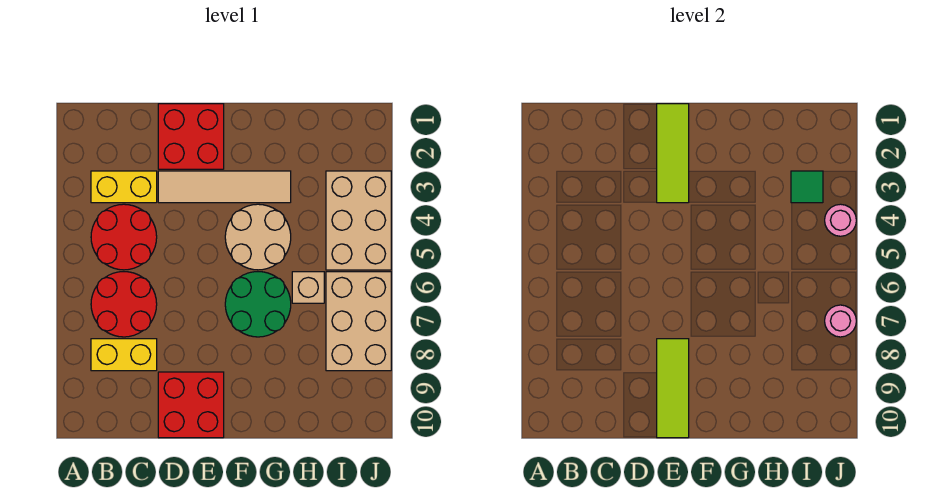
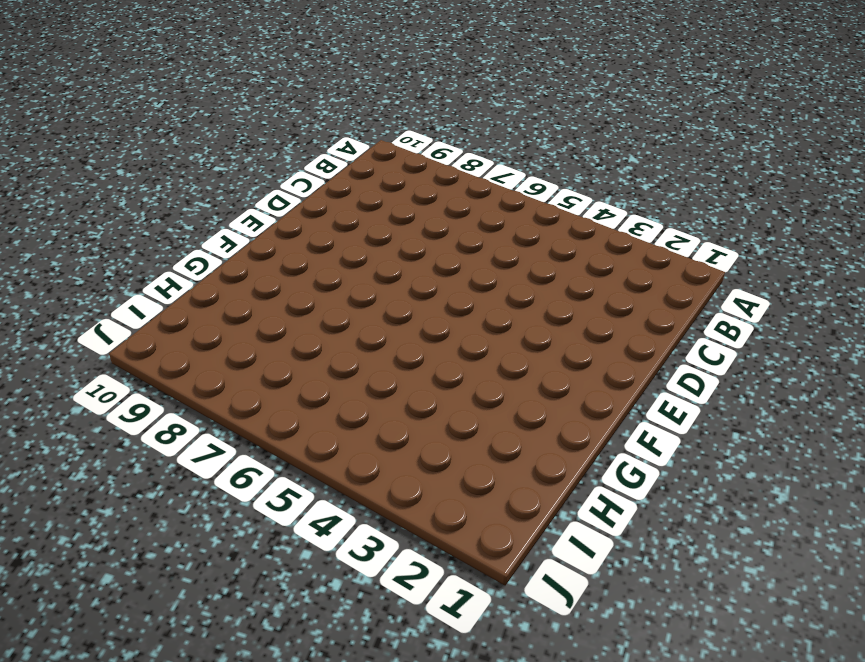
none -> yellow brick B3:C3 level 1
none -> red round brick B4:C5 level 1
none -> red round brick B6:C7 level 1

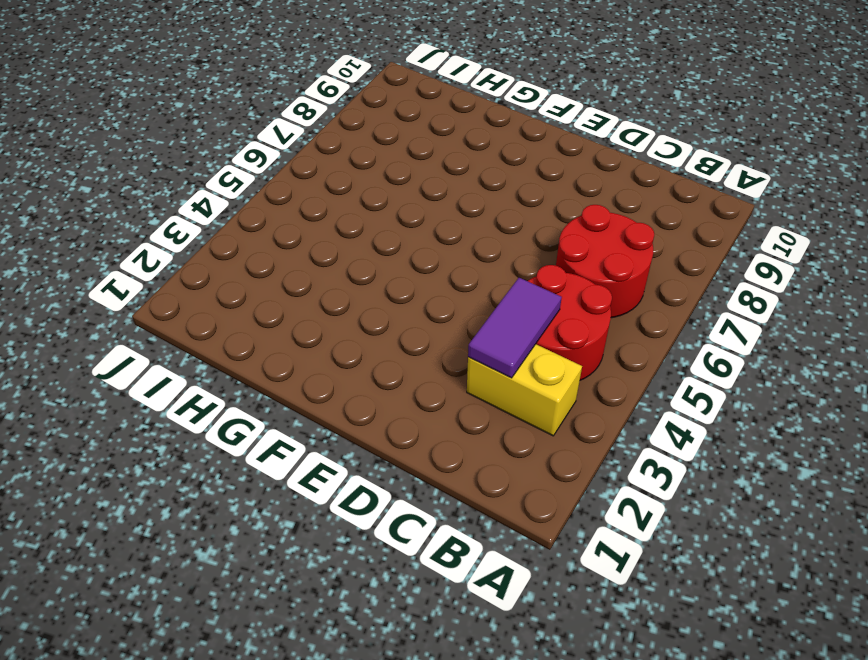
purple tile C3:C4 level 2 -> none
none -> yellow brick B8:C8 level 1
none -> red brick D1:E2 level 1
none -> tan tile D3:G3 level 1

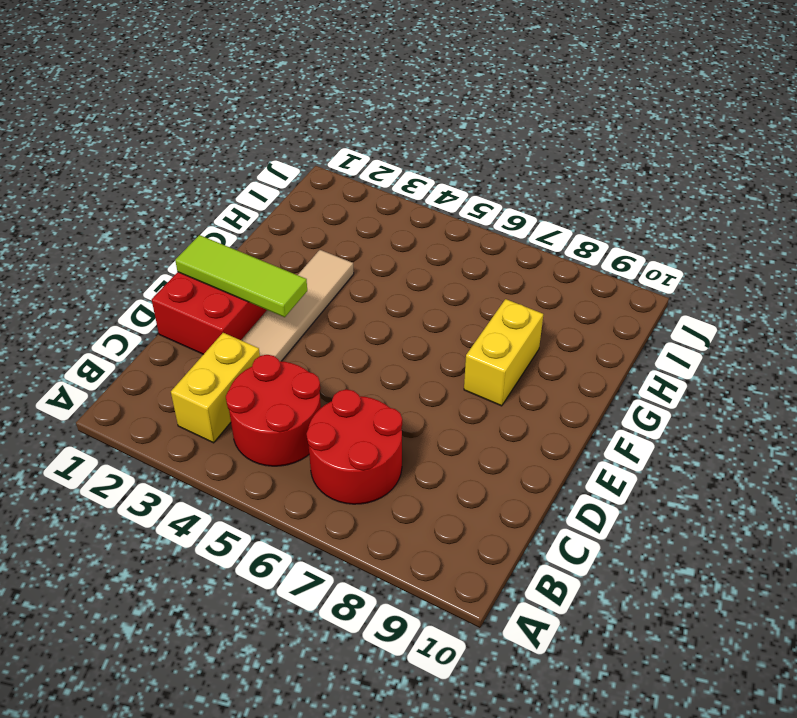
yellow brick F8:G8 level 1 -> yellow brick B8:C8 level 1
none -> red brick D9:E10 level 1
none -> tan round brick F4:G5 level 1
none -> green round brick F6:G7 level 1

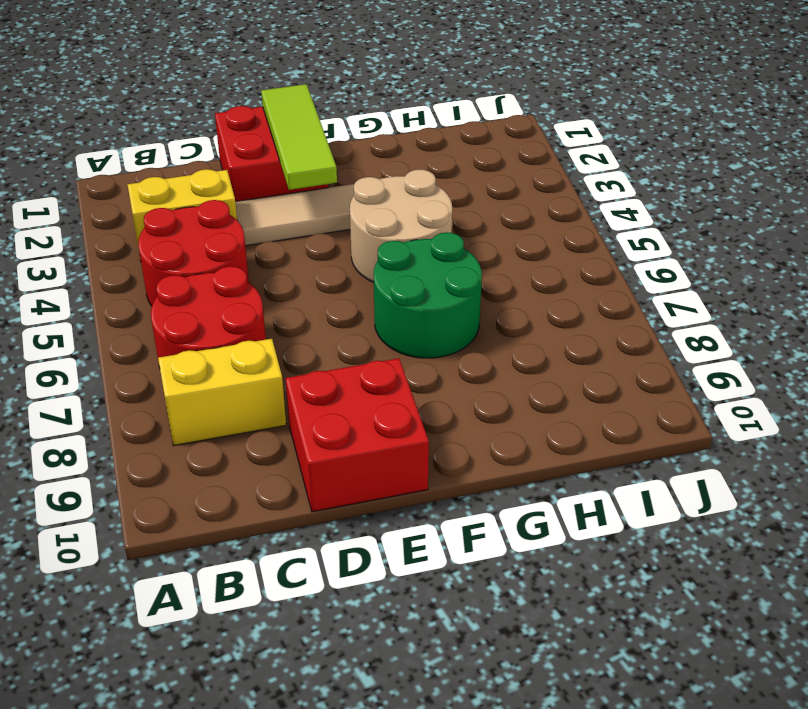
none -> tan brick H6 level 1
none -> tan brick I3:J5 level 1
none -> tan brick I6:J8 level 1

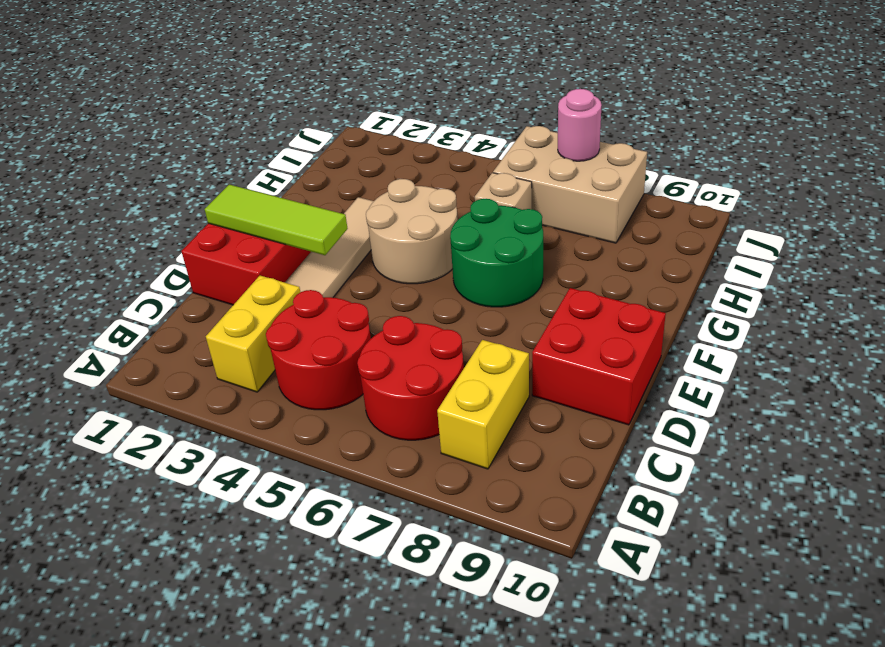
none -> tan brick I3:J5 level 1
none -> lime tile E8:E10 level 2
none -> green tile I3 level 2

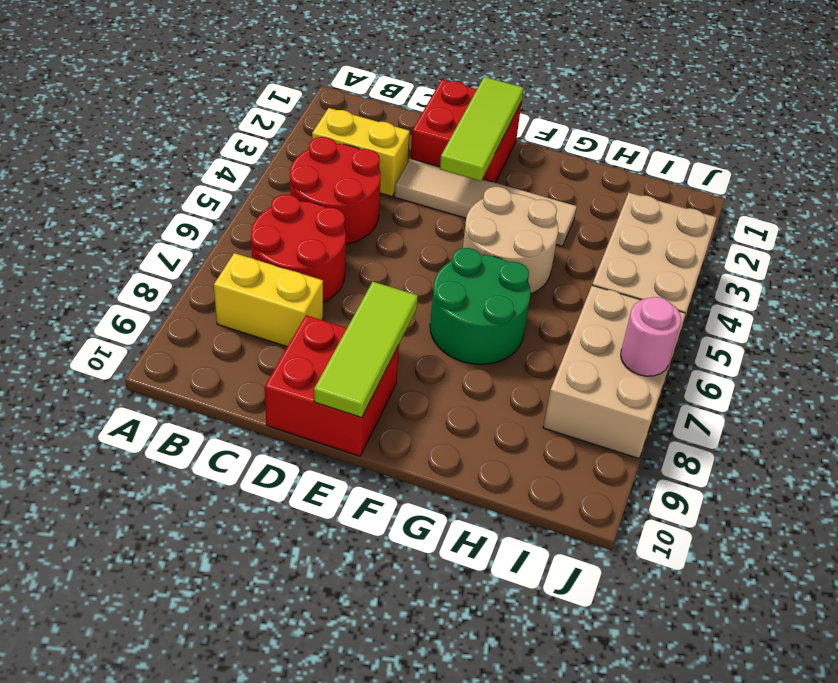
none -> tan brick H6 level 1
none -> green tile I3 level 2
none -> pink round brick J4 level 2

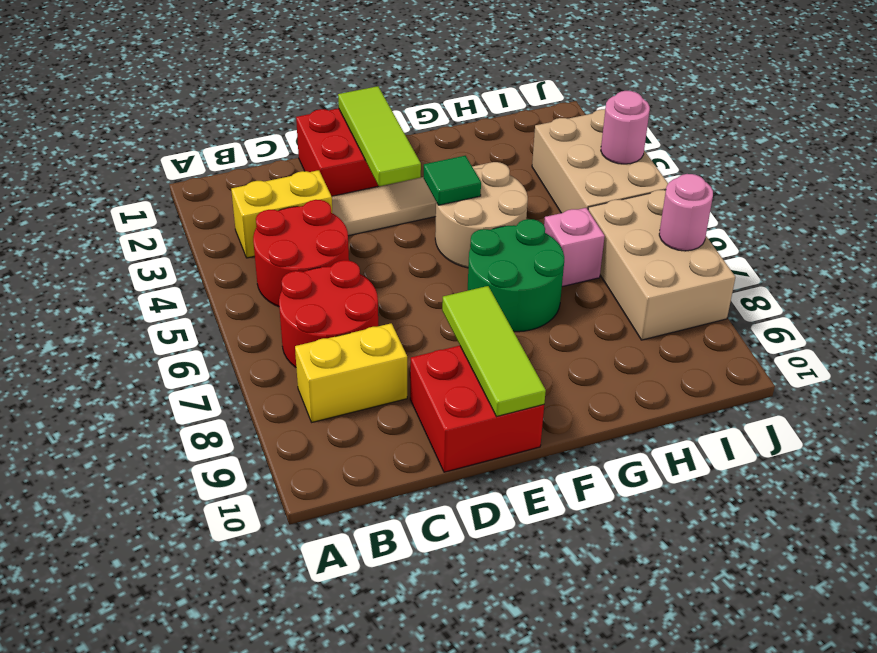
green tile F4 level 2 -> green tile I3 level 2
pink brick H6 level 1 -> tan brick H6 level 1

